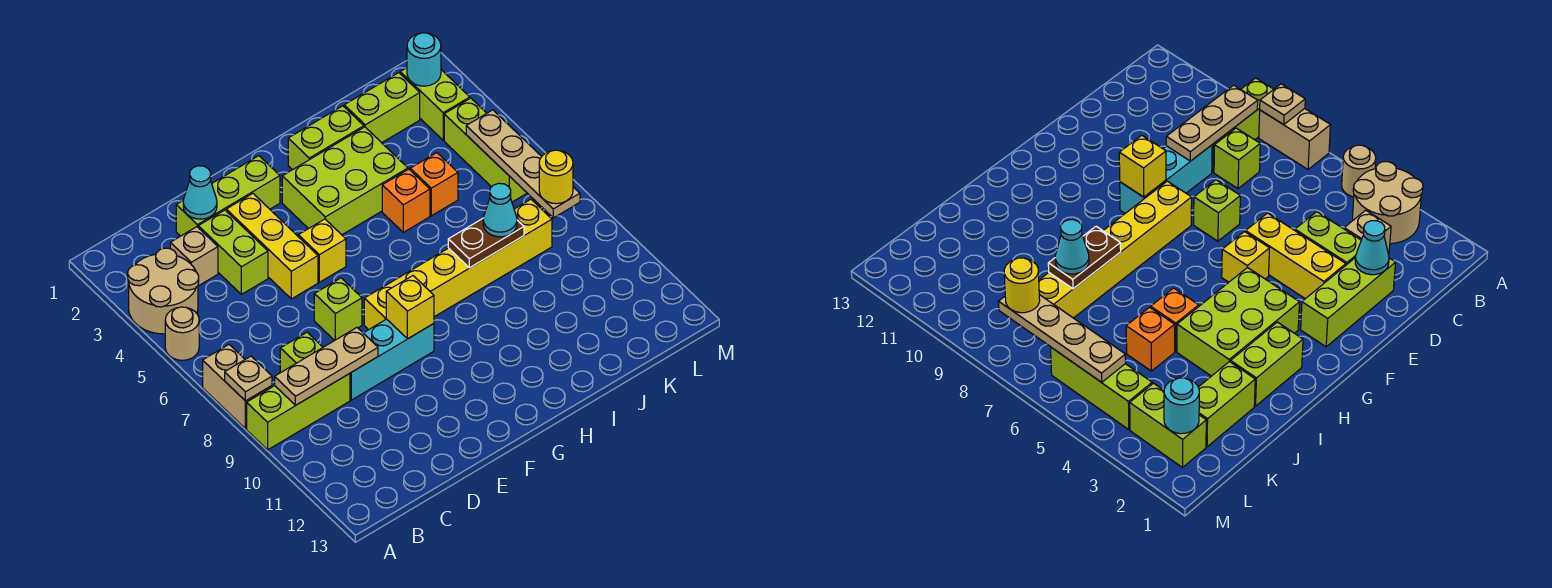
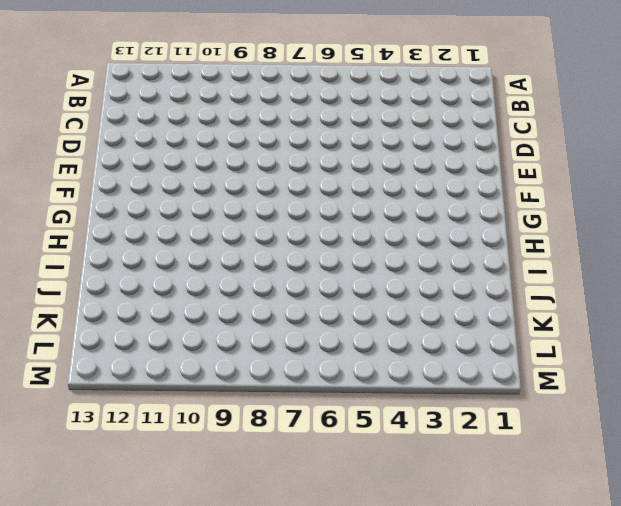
none -> tan round brick A3:B4 level 1
none -> tan round brick A5 level 1
none -> tan brick A7:A8 level 1

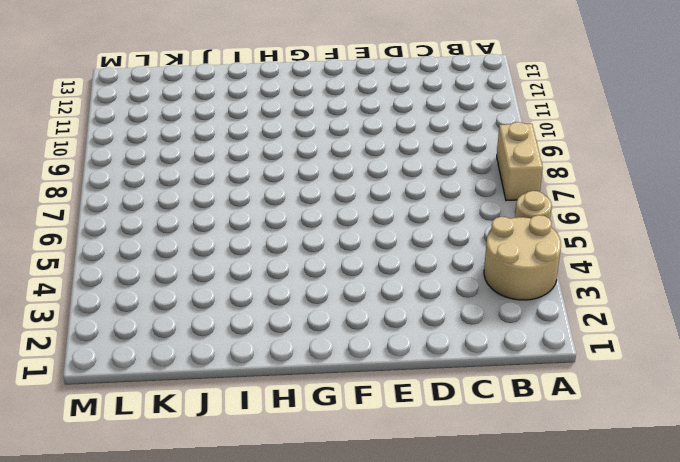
none -> lime brick A9:C9 level 1
none -> tan brick C3 level 1
none -> lime brick C8 level 1

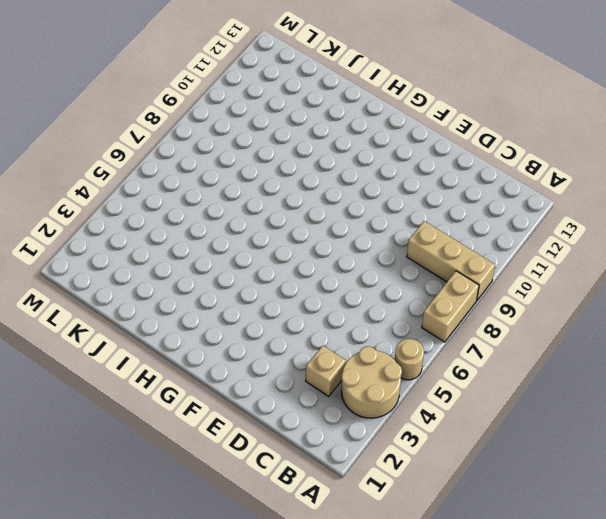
tan brick A9:C9 level 1 -> lime brick A9:C9 level 1
none -> lime brick C8 level 1
none -> lime brick D2:F2 level 1
none -> lime brick D3:D4 level 1

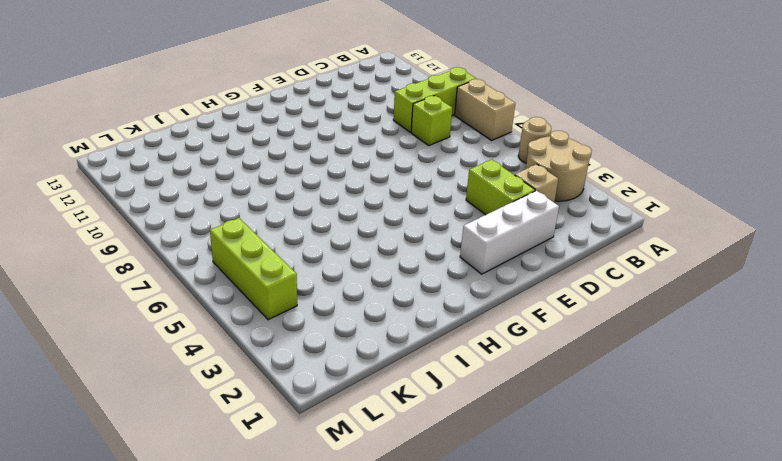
white brick D2:F2 level 1 -> lime brick D2:F2 level 1
none -> cyan brick D9:F9 level 1
none -> yellow brick E3:E5 level 1
none -> lime brick E7 level 1

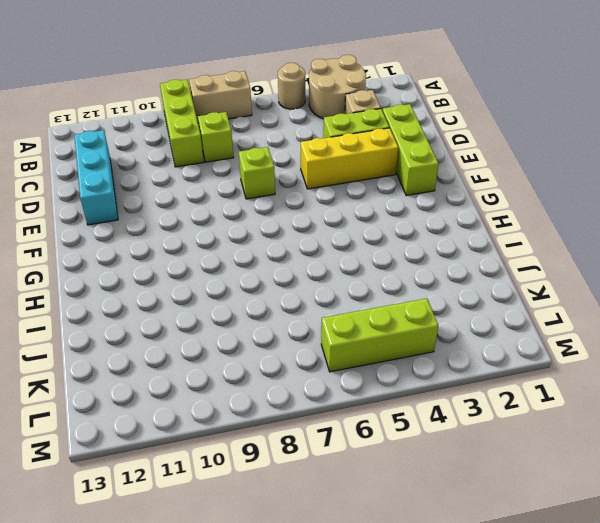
cyan brick C12:E12 level 1 -> cyan brick D9:F9 level 1
none -> yellow brick F5 level 1
none -> yellow brick F8:K8 level 1
none -> lime brick G3:I4 level 1

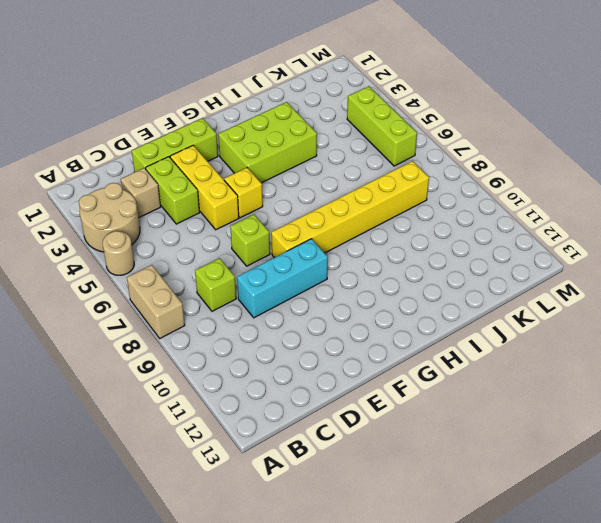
none -> lime brick A9:C9 level 1
none -> lime brick H2:I2 level 1
none -> orange brick I5 level 1

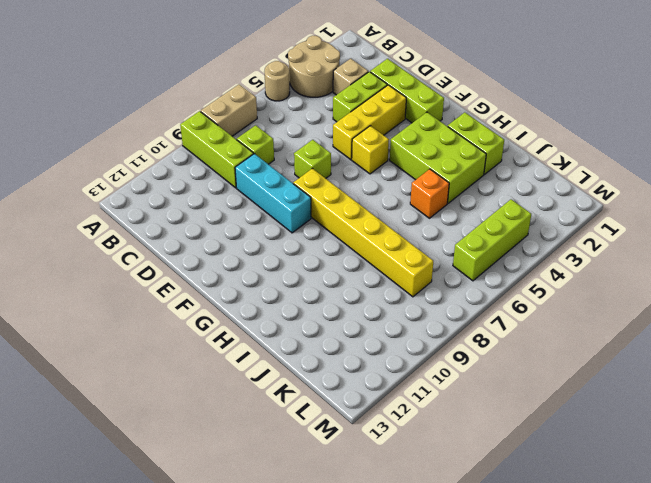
none -> lime brick J2:K2 level 1
none -> orange brick J5 level 1
none -> lime brick L2:L3 level 1

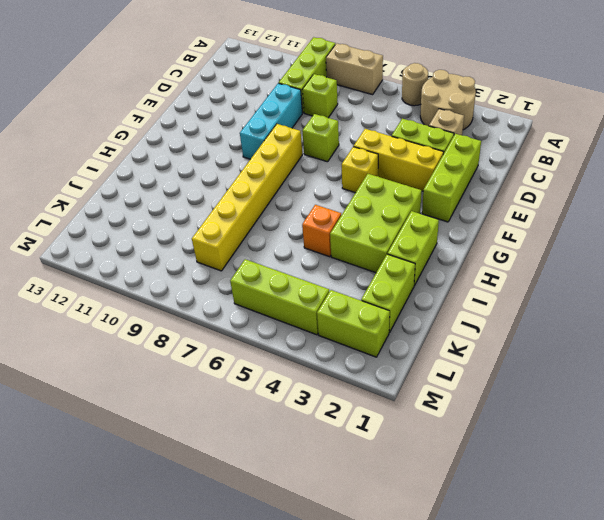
none -> orange brick J5 level 1
none -> tan plate A8 level 2
none -> tan plate B9:D9 level 2

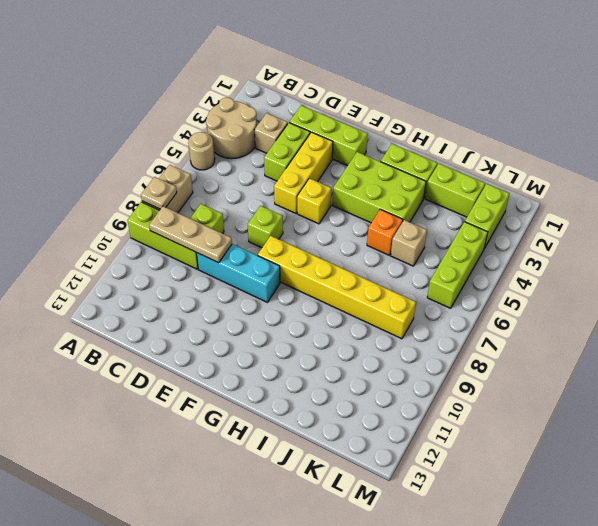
tan brick J5 level 1 -> orange brick J5 level 1
none -> cyan cone D2 level 2
none -> yellow brick F9 level 2
none -> brown plate I8:J8 level 2

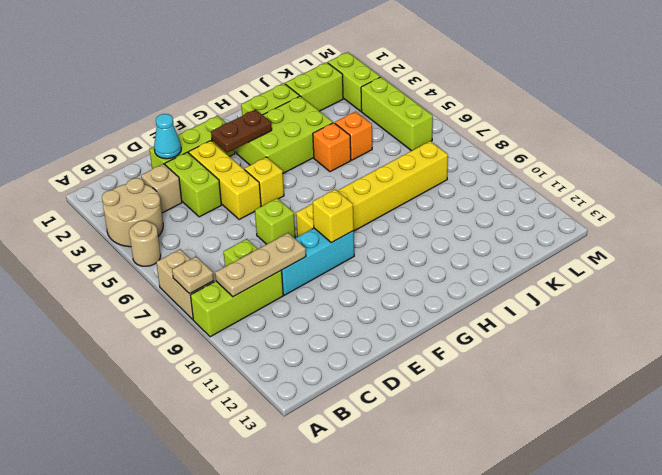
brown plate F3:G3 level 2 -> brown plate I8:J8 level 2
none -> cyan round brick L2 level 2
none -> tan plate L5:L8 level 2
none -> cyan cone J8 level 3

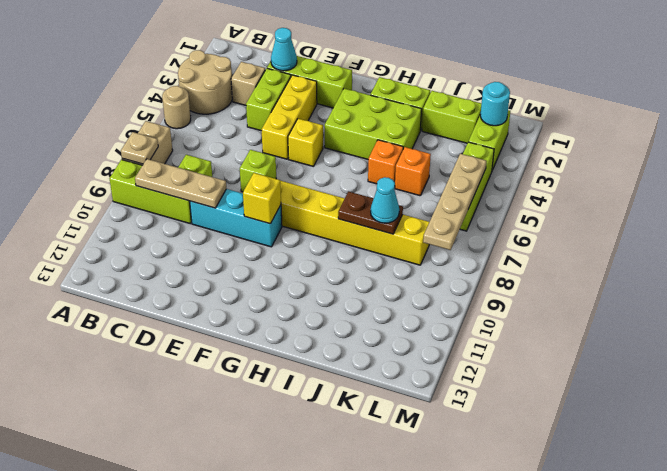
none -> yellow round brick L8 level 3

